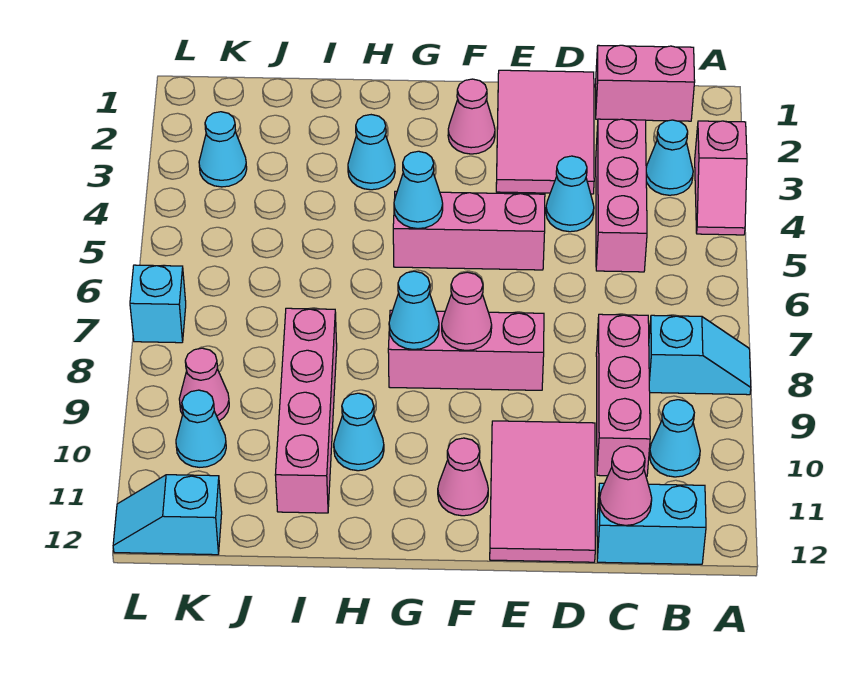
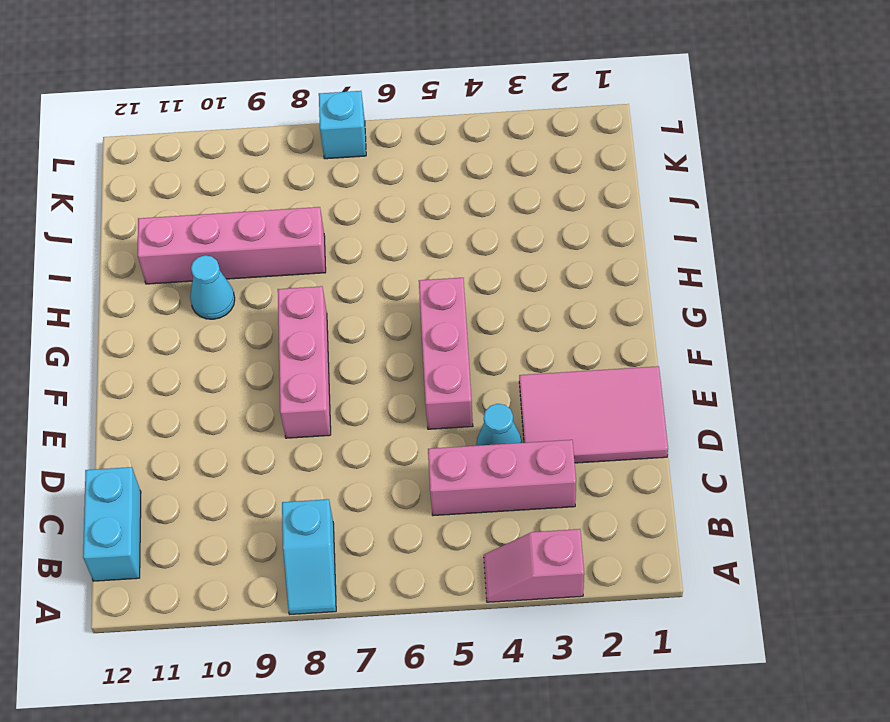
none -> pink brick B1:C1 level 1
none -> cyan cone B3 level 1
none -> cyan cone B10 level 1

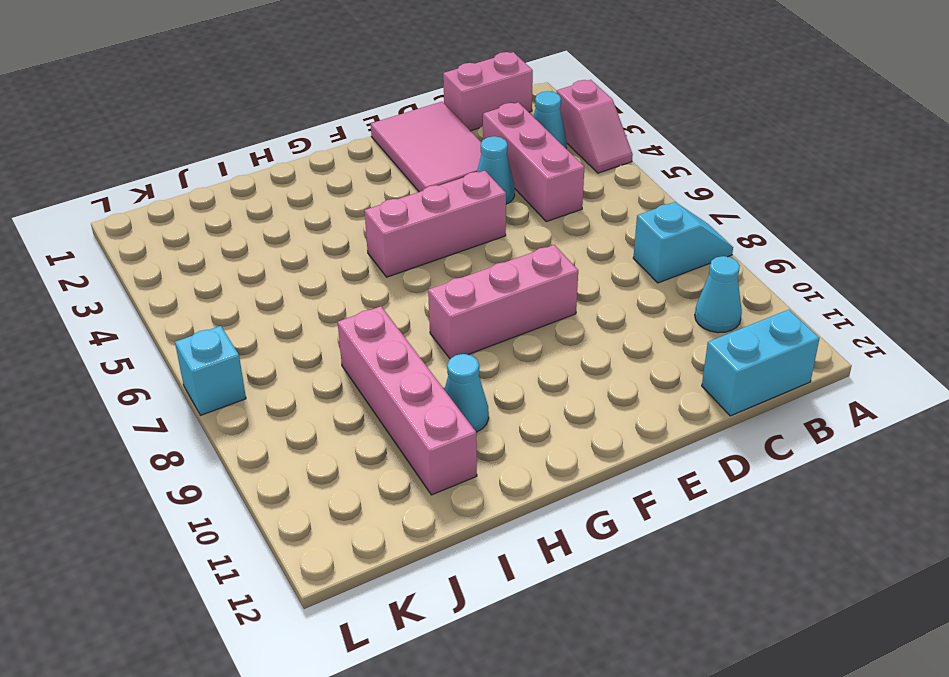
none -> pink brick C8:C10 level 1
none -> pink tile D10:E12 level 1
none -> pink cone F2 level 1

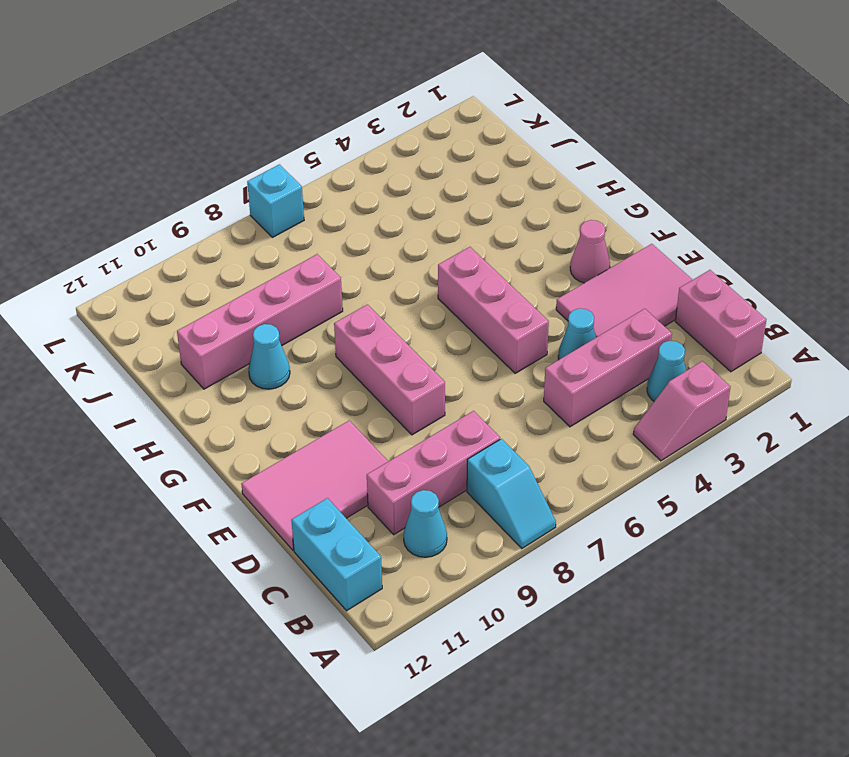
none -> pink cone F11 level 1
none -> cyan cone H3 level 1
none -> cyan cone K3 level 1

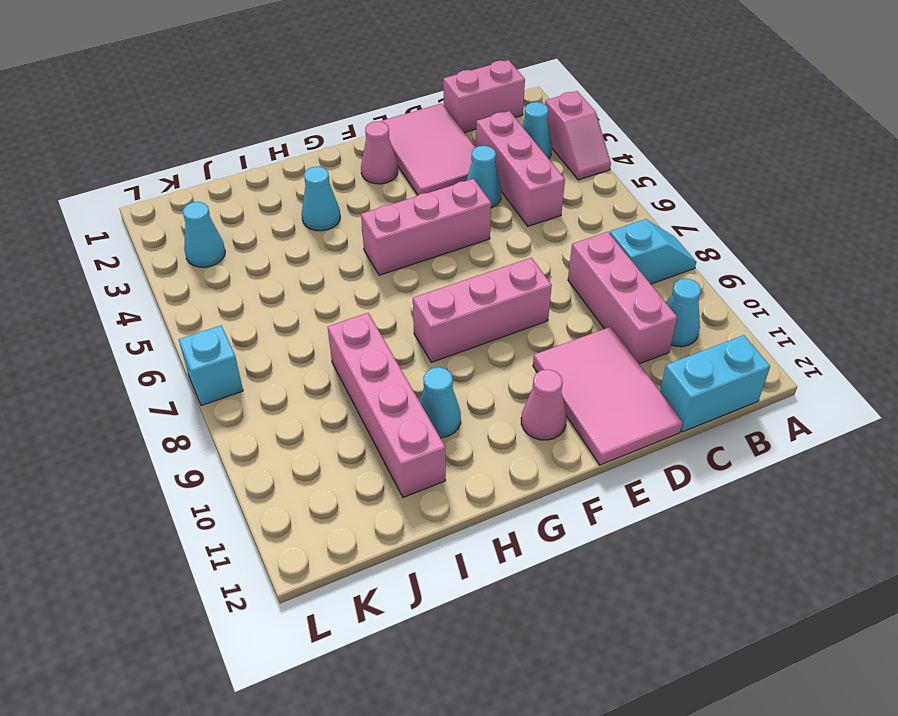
none -> pink cone K9 level 1
none -> cyan cone K10 level 1
none -> cyan slope K12:L12 level 1 top K

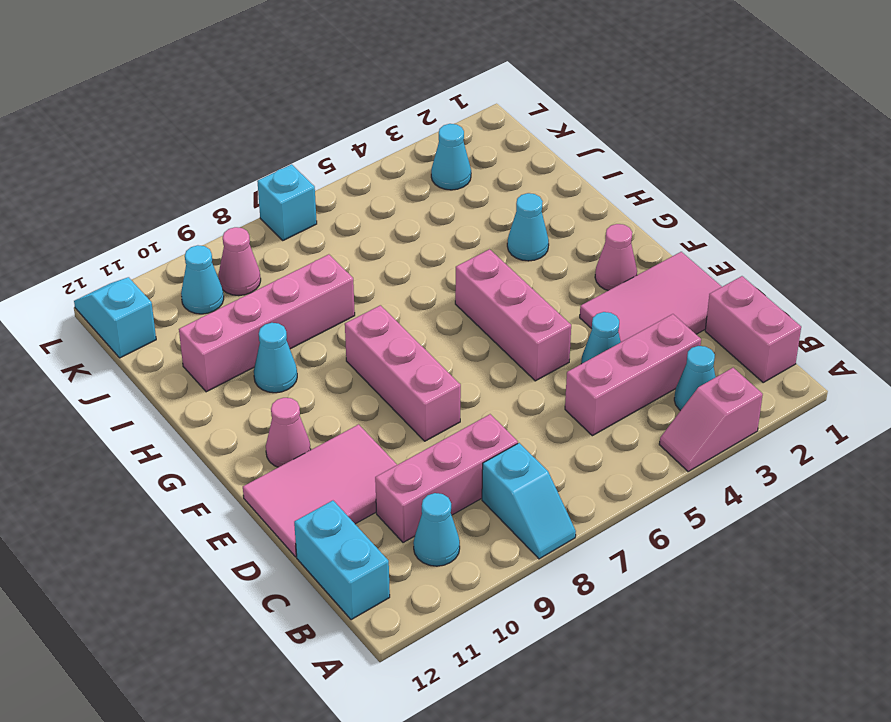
none -> pink cone C12 level 2
none -> pink cone F8 level 2
none -> cyan cone G5 level 2

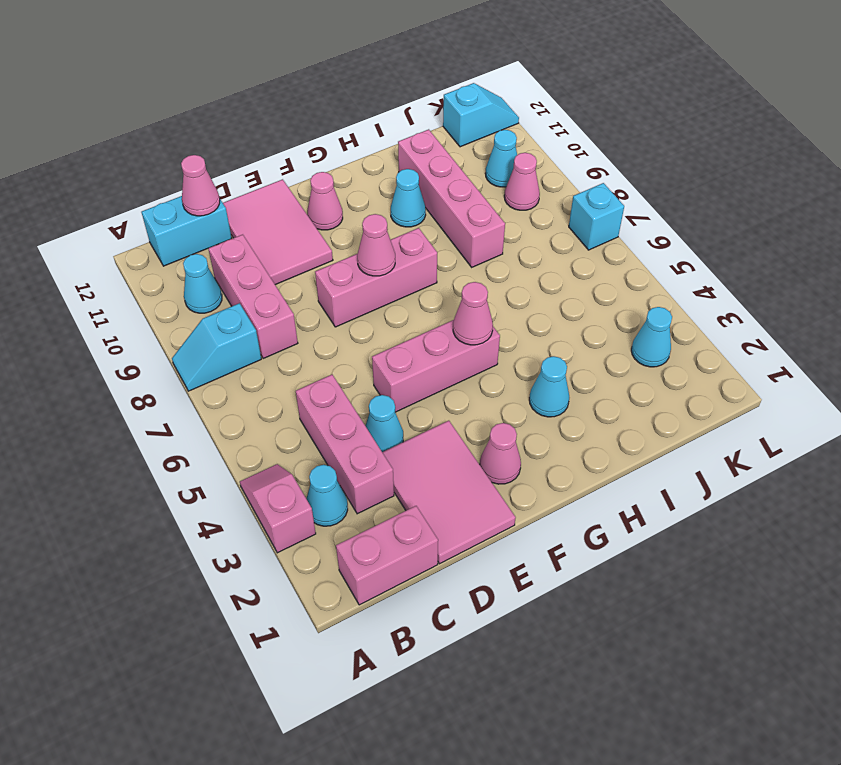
pink cone G5 level 2 -> cyan cone G5 level 2
none -> cyan cone G8 level 2

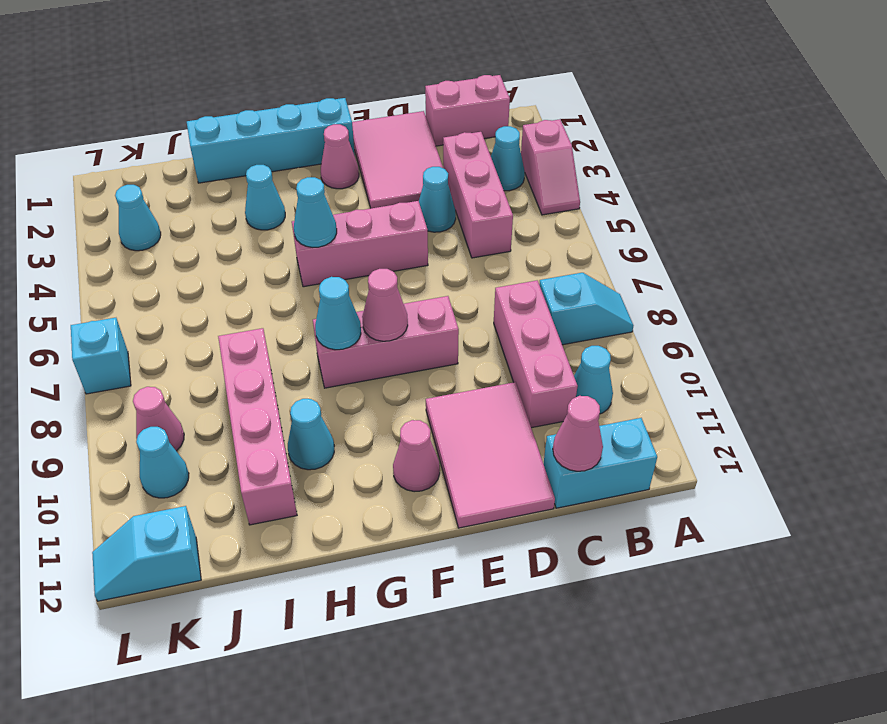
cyan brick F1:I1 level 1 -> none

